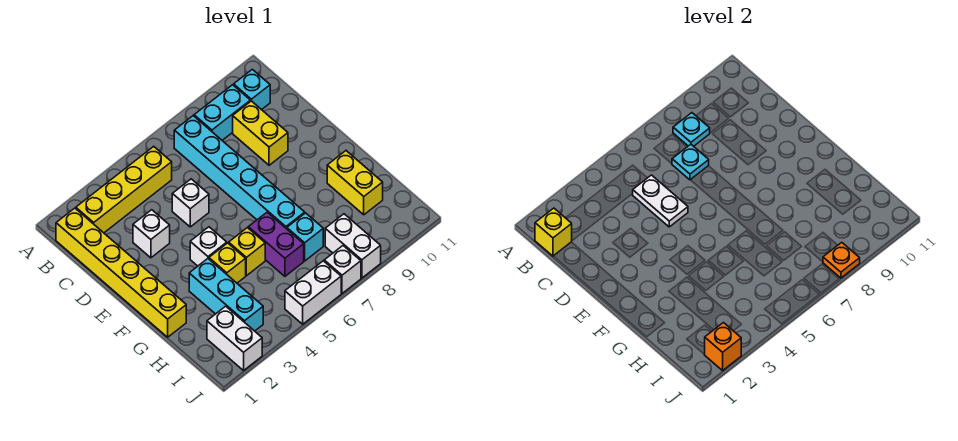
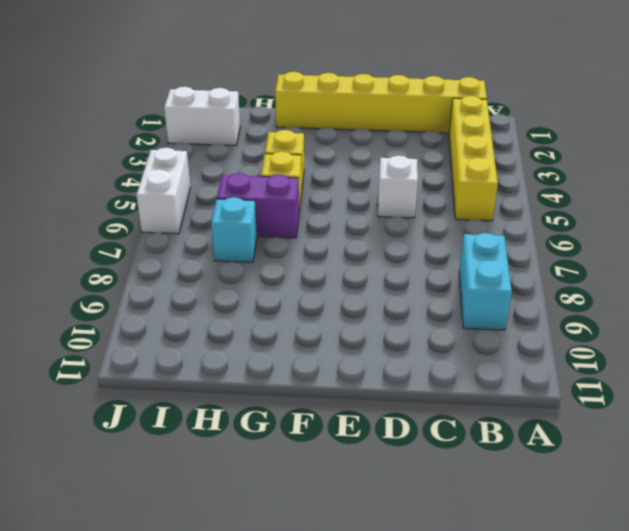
none -> cyan brick B7:G7 level 1
none -> cyan brick B10 level 1
none -> yellow brick C9:D9 level 1

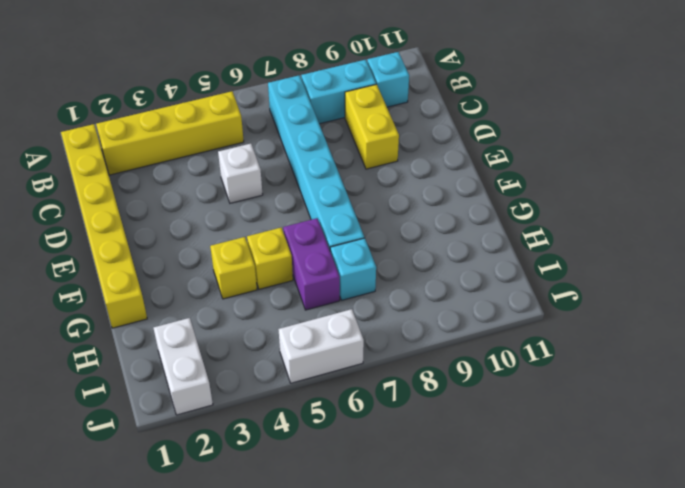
none -> white brick D3 level 1
none -> white brick F4 level 1
none -> cyan brick G3:I3 level 1

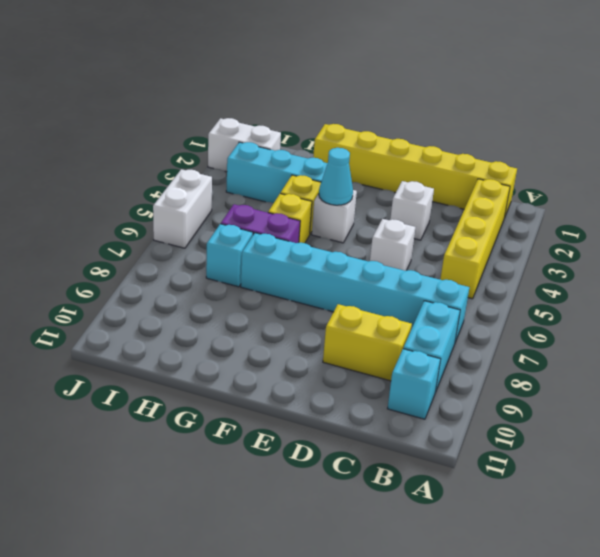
cyan cone F4 level 2 -> none
none -> yellow brick G10:H10 level 1
none -> white brick I8:J8 level 1
none -> white brick J7 level 1

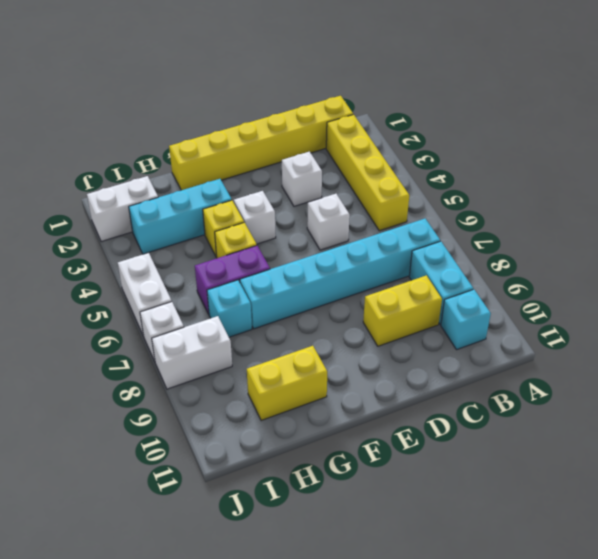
none -> yellow brick B1 level 2
none -> cyan plate B8 level 2
none -> white plate C5:D5 level 2

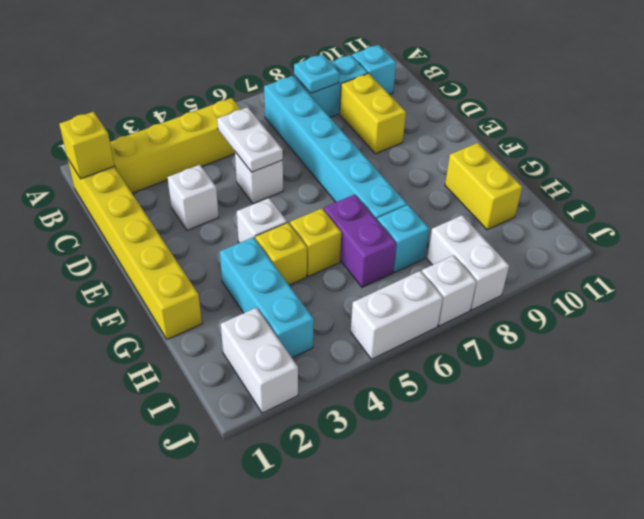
none -> cyan plate C7 level 2
none -> orange brick J2 level 2
none -> orange plate J8 level 2

